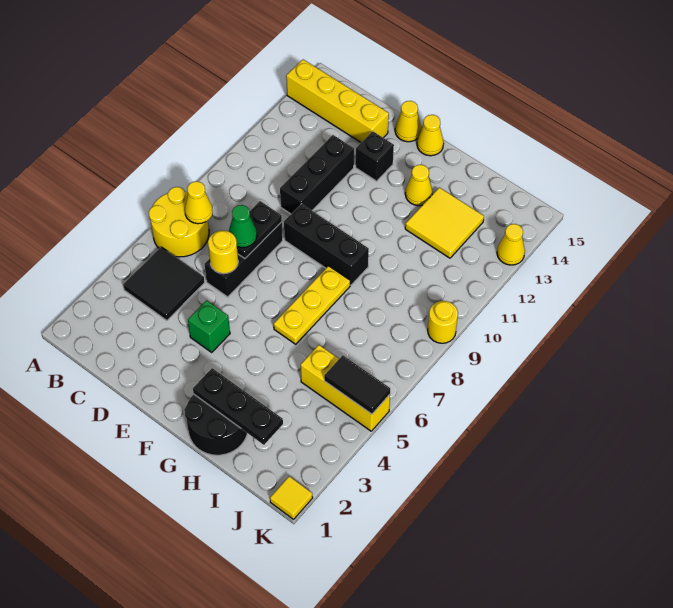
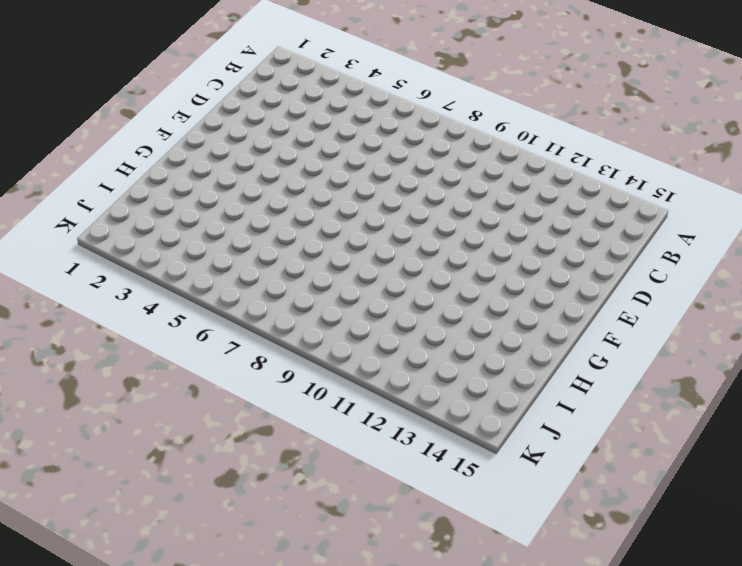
none -> yellow round brick A6:B7 level 1
none -> yellow brick A14:D14 level 1
none -> black tile B4:C5 level 1

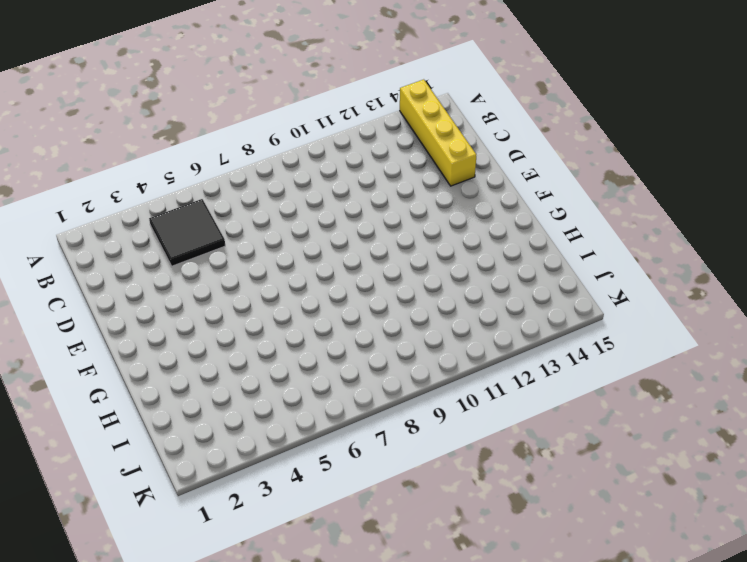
none -> yellow round brick A6:B7 level 1
none -> black brick D6:D8 level 1
none -> black brick D10:D12 level 1

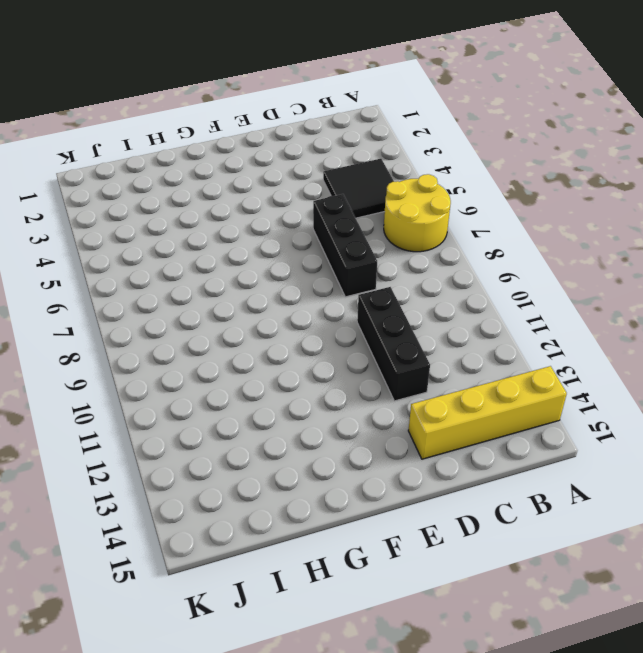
none -> green brick E4 level 1
none -> black brick E9:G9 level 1
none -> black brick E13 level 1

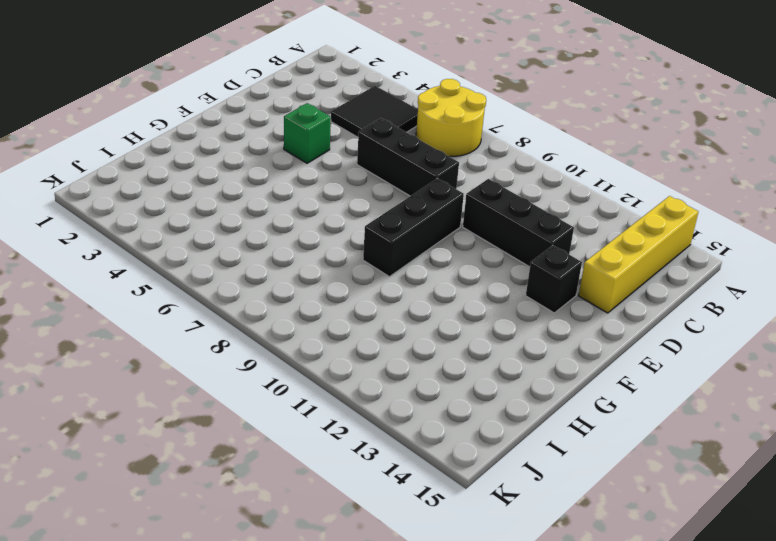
none -> yellow cone E15 level 1
none -> yellow cone F15 level 1
none -> black round brick G1:H2 level 1

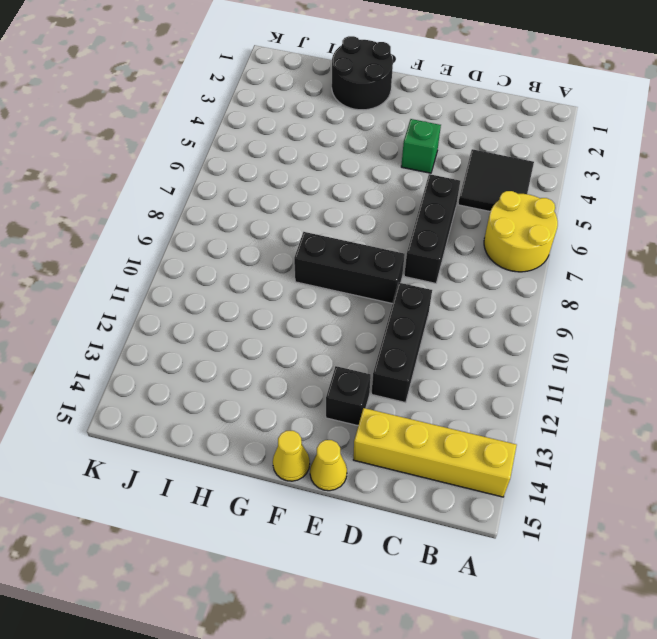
none -> yellow plate G6:G8 level 1
none -> yellow cone G13 level 1
none -> yellow tile H12:I13 level 1

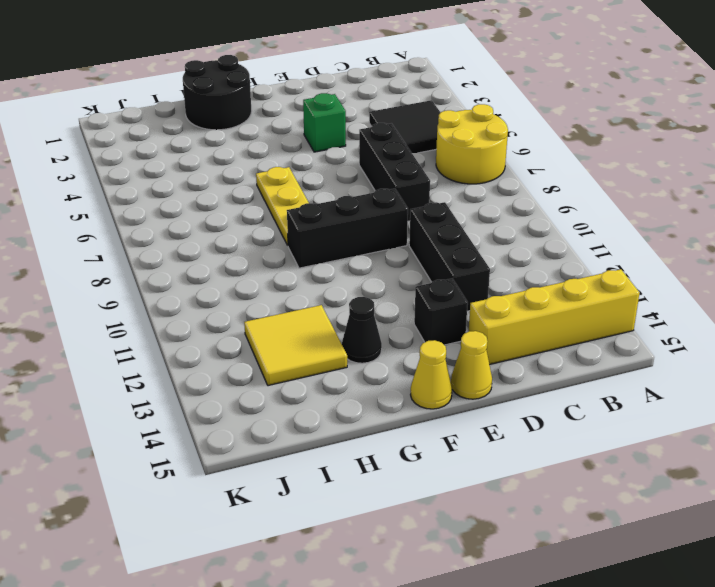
black cone G13 level 1 -> yellow cone G13 level 1
none -> yellow brick I5:K5 level 1
none -> yellow tile K1 level 1
none -> yellow round brick K9 level 1

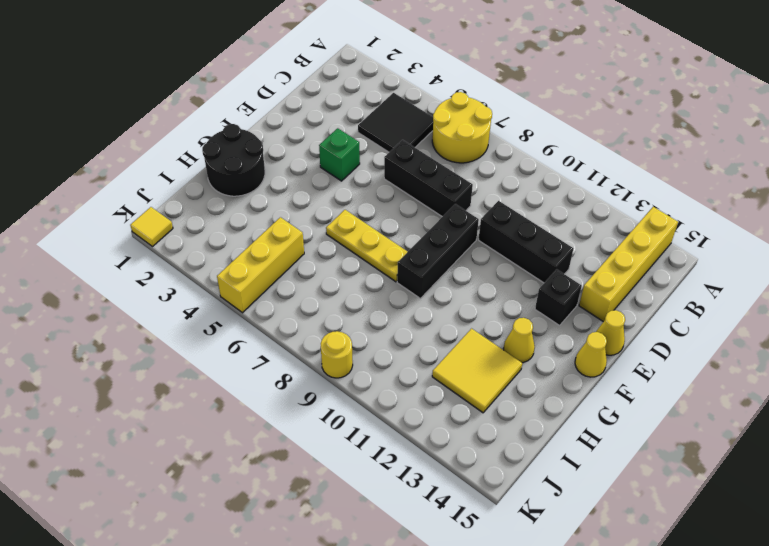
none -> yellow cone K13 level 1
none -> yellow cone B7 level 2
none -> yellow round brick D6 level 2

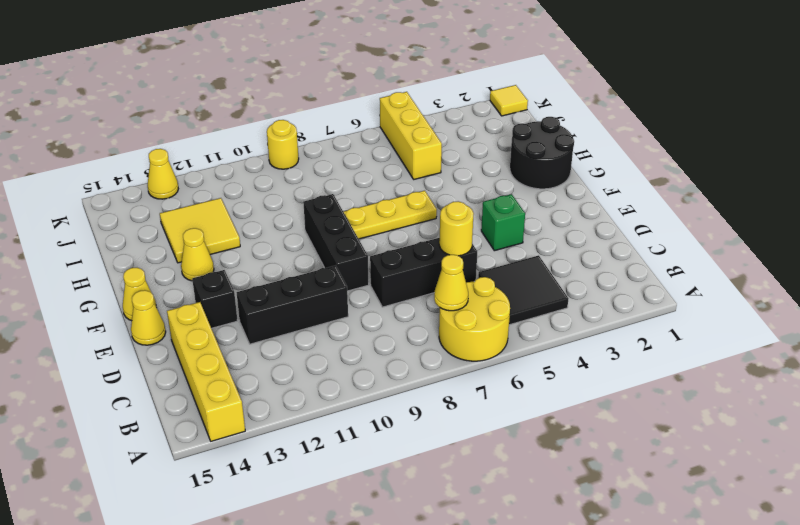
none -> black plate D7:D8 level 2
none -> black plate G2:I2 level 2
none -> black tile J5:K5 level 2

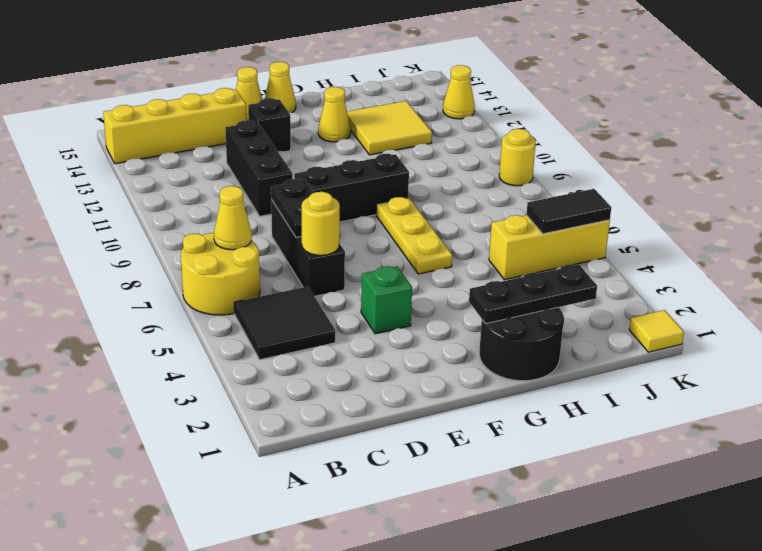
none -> green cone D7 level 3

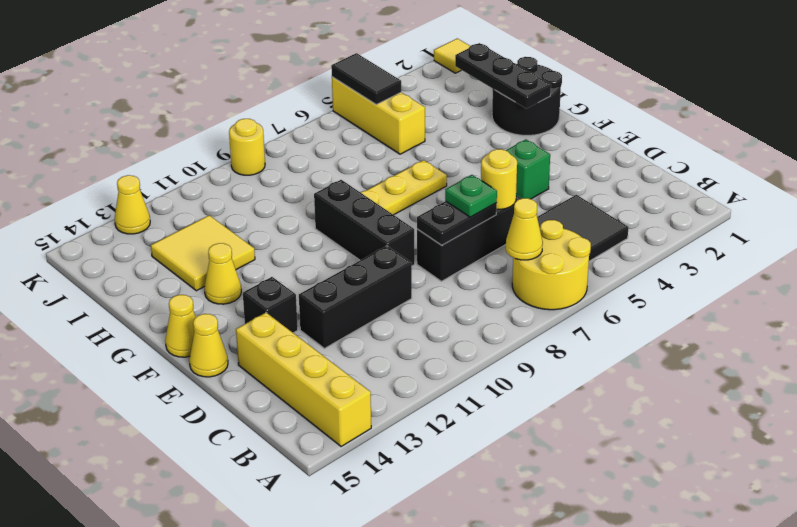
green plate D7 level 3 -> green cone D7 level 3

